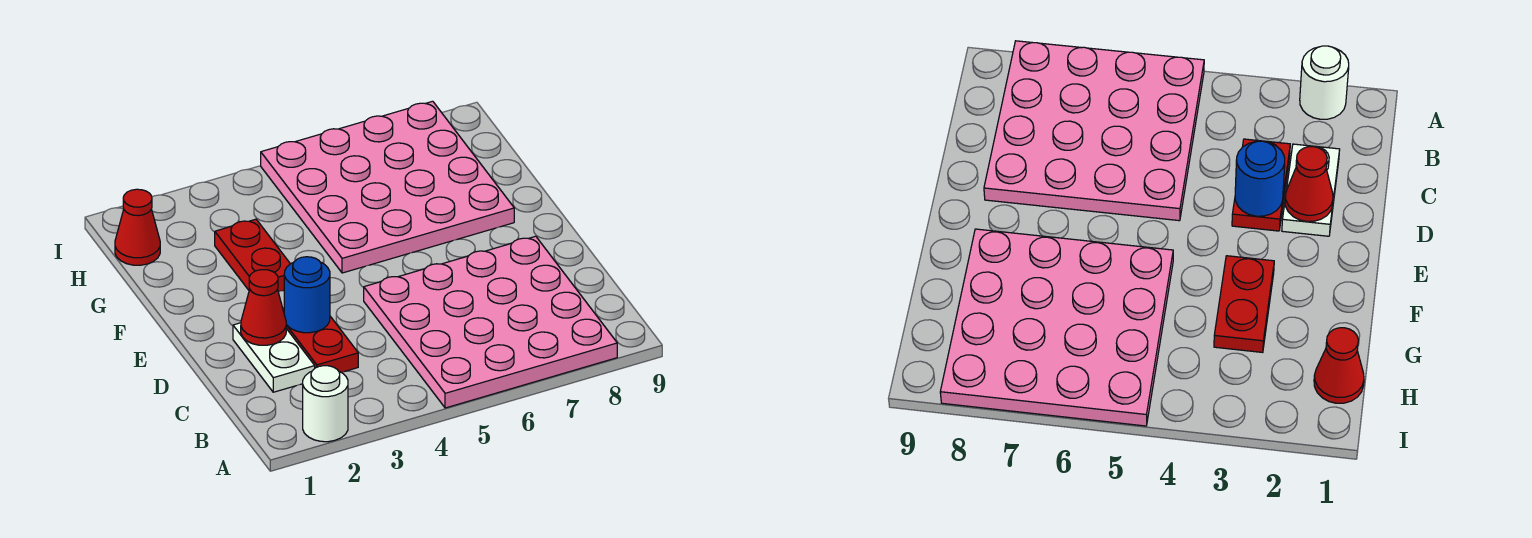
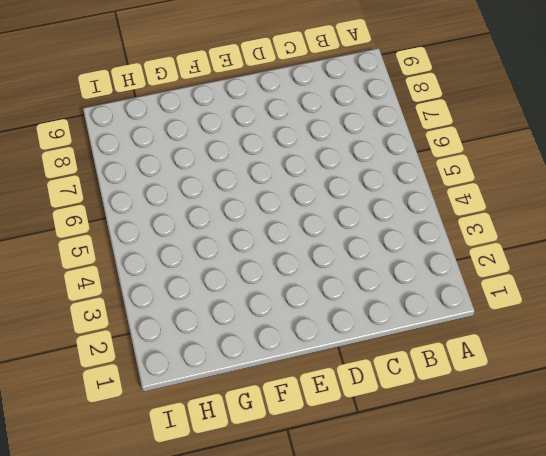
none -> white round brick A2 level 1
none -> pink plate A5:D8 level 1

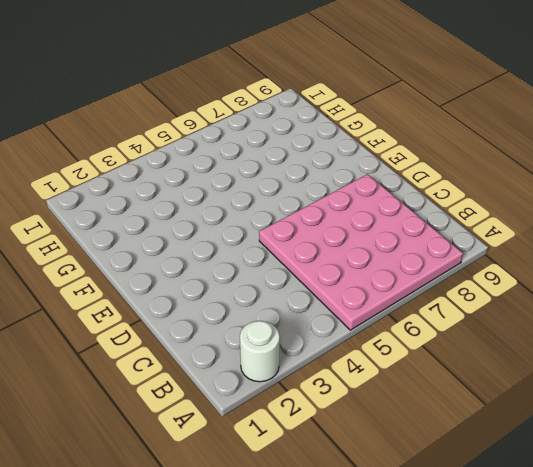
none -> white plate C2:D2 level 1
none -> red plate C3:D3 level 1

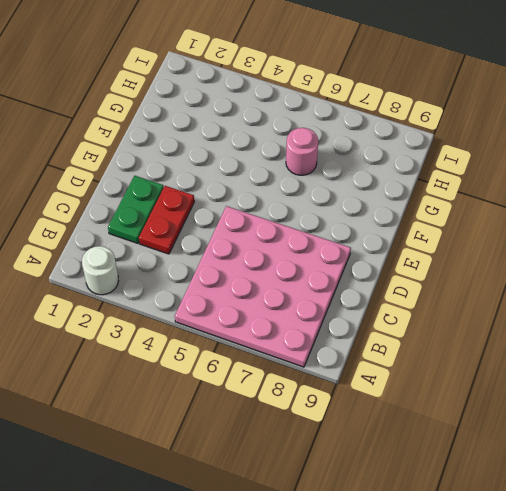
green plate C2:D2 level 1 -> white plate C2:D2 level 1
pink round brick G6 level 1 -> pink plate F5:I8 level 1
none -> red plate F3:G3 level 1
none -> red cone H1 level 1

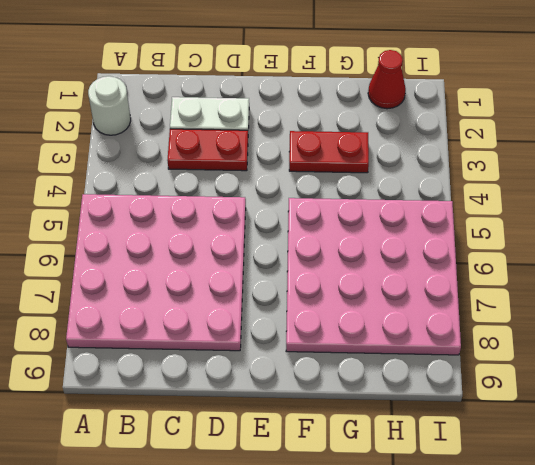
none -> red cone D2 level 2
none -> blue round brick D3 level 2

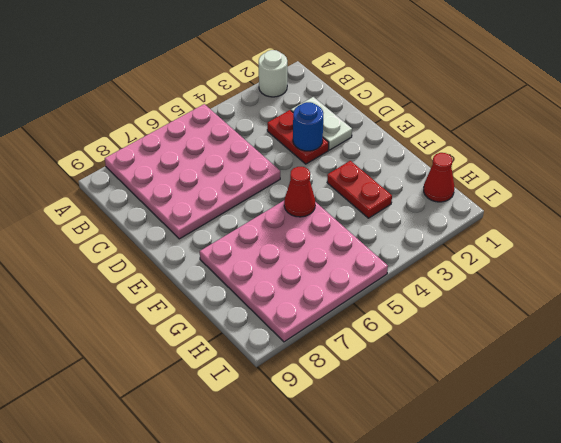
red cone F5 level 2 -> red cone D2 level 2

